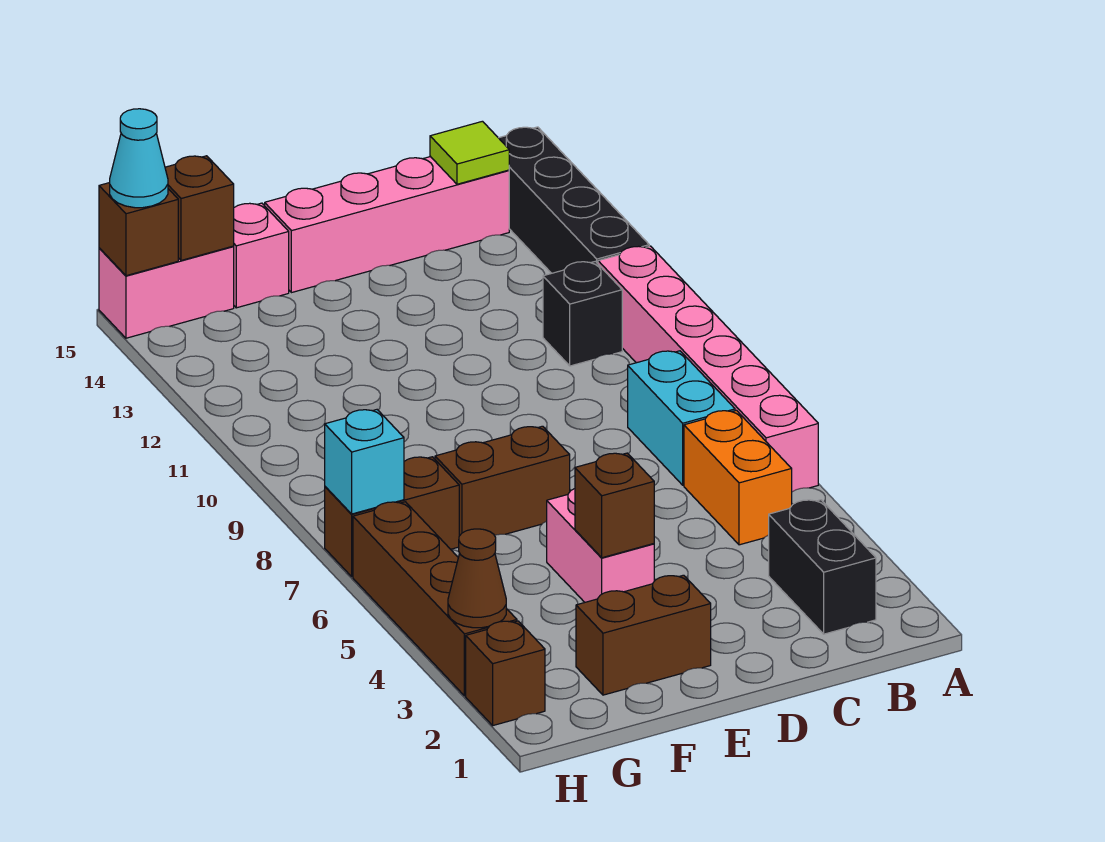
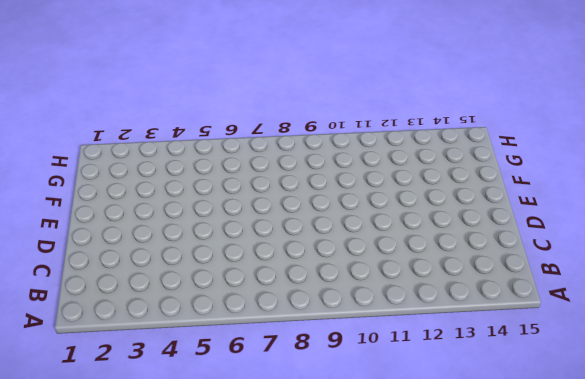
none -> pink brick A6:A11 level 1
none -> black brick A12:A15 level 1
none -> black brick B2:B3 level 1

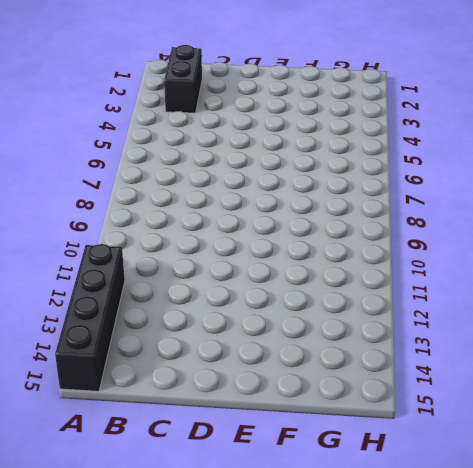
none -> pink brick A6:A11 level 1
none -> orange brick B5:B6 level 1
none -> cyan brick B7:B8 level 1

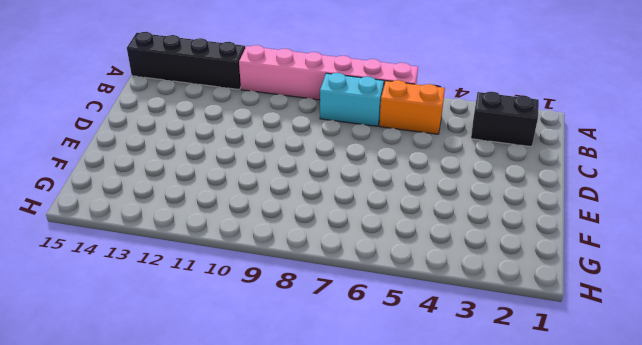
none -> black brick B11 level 1
none -> pink brick B15:E15 level 1
none -> brown brick E2:F2 level 1

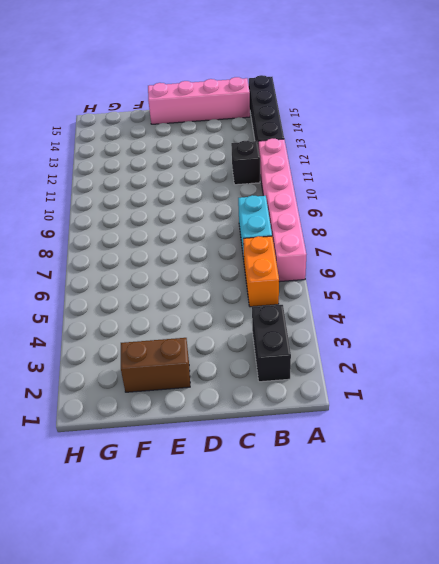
none -> pink brick E4:E5 level 1
none -> brown brick E7:F7 level 1
none -> pink brick F15 level 1

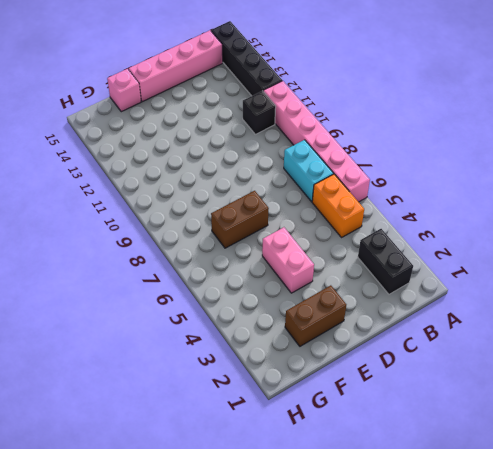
none -> brown brick G7:H7 level 1
none -> pink brick G15:H15 level 1
none -> brown brick H2 level 1

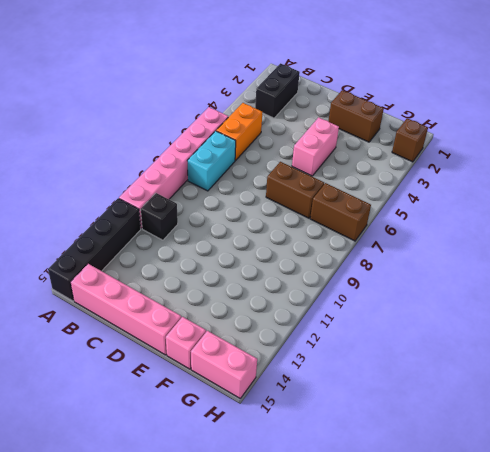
none -> brown brick H3:H6 level 1
none -> lime tile B15 level 2
none -> brown brick E4 level 2

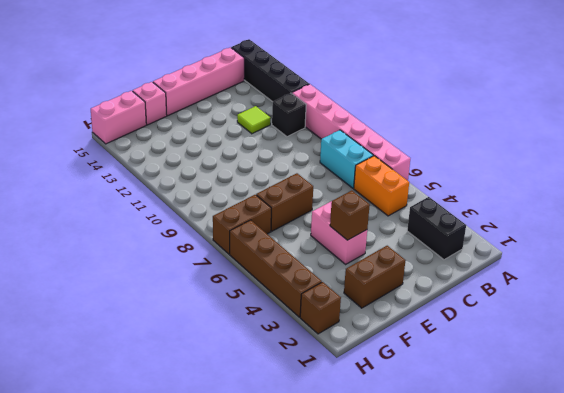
lime tile C12 level 1 -> lime tile B15 level 2
none -> brown brick G15 level 2
none -> brown cone H3 level 2
none -> cyan brick H7 level 2

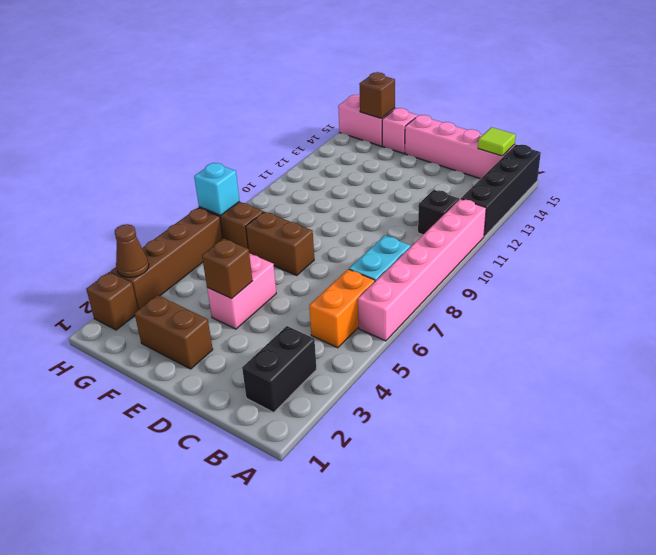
none -> brown brick H15 level 2
none -> cyan cone H15 level 3

